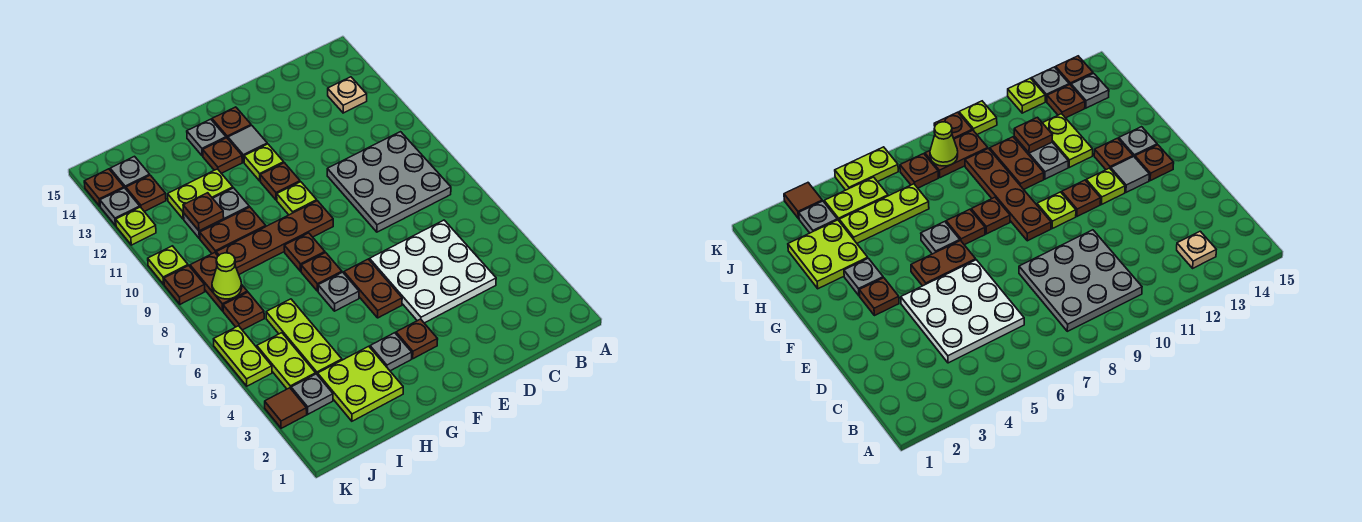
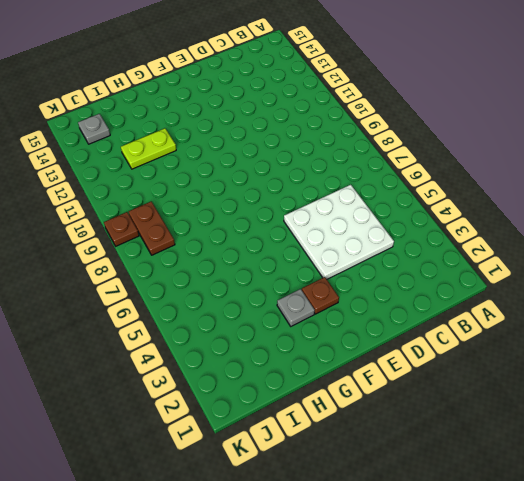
none -> grey plate B8:D10 level 1
none -> tan plate B13 level 1
none -> brown plate F5:F6 level 1
none -> brown plate F9:I9 level 1

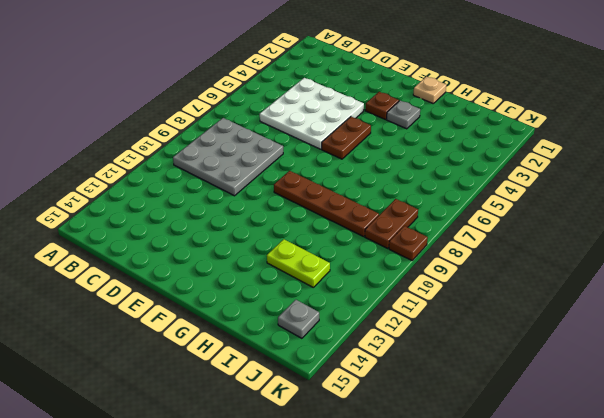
tan plate G1 level 1 -> tan plate B13 level 1
none -> lime plate F10 level 1
none -> brown plate F11 level 1
none -> lime plate F12 level 1
none -> grey tile F13 level 1

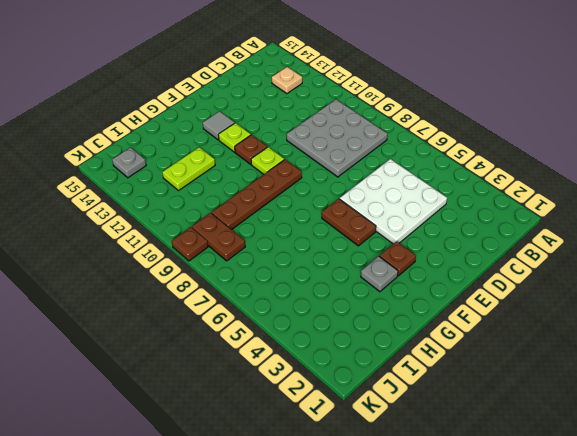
none -> brown plate F14 level 1
none -> grey plate G6 level 1
none -> brown plate G7 level 1
none -> brown plate G8 level 1

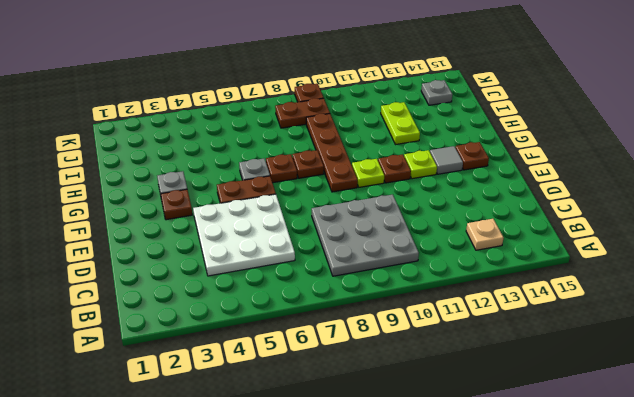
none -> brown plate G13 level 1
none -> grey plate G14 level 1
none -> lime plate H2:I3 level 1
none -> brown plate H10:I10 level 1

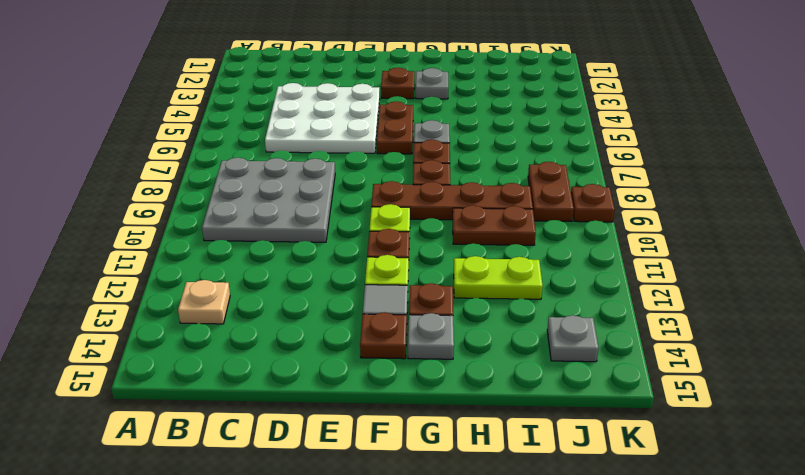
none -> lime plate H2:I3 level 1
none -> grey plate H11:I11 level 1
none -> lime plate I4:I6 level 1
none -> grey plate J3 level 1

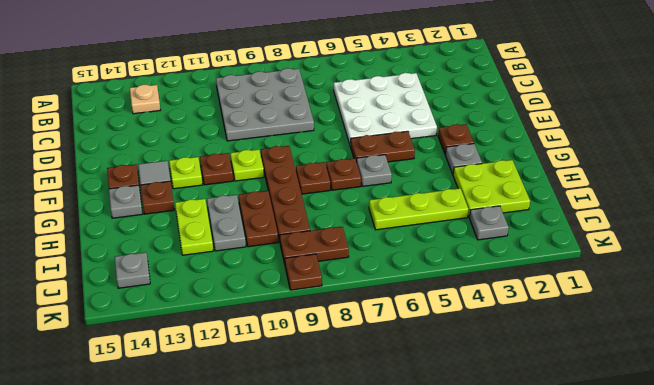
none -> lime plate J4:J5 level 1
none -> brown plate J7 level 1
none -> brown plate J13 level 1
none -> brown tile K3 level 1

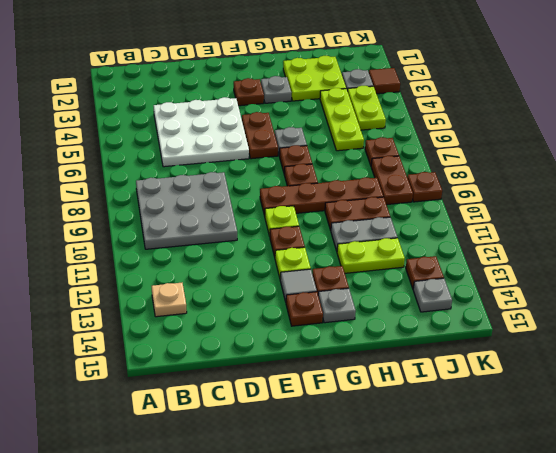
none -> lime plate K5:K6 level 1
none -> lime plate K10 level 1
none -> lime plate K12 level 1
none -> grey plate K13 level 1

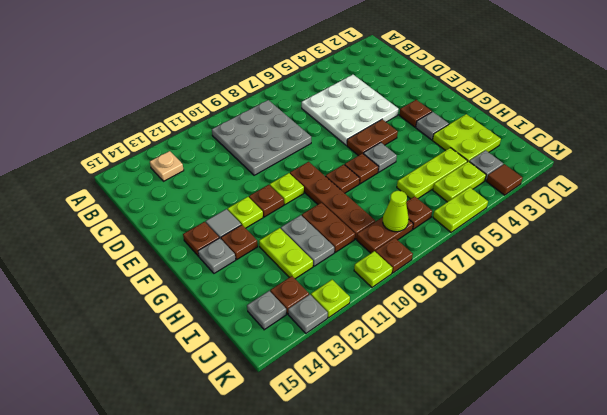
none -> brown plate K14 level 1
none -> brown plate I11 level 2

